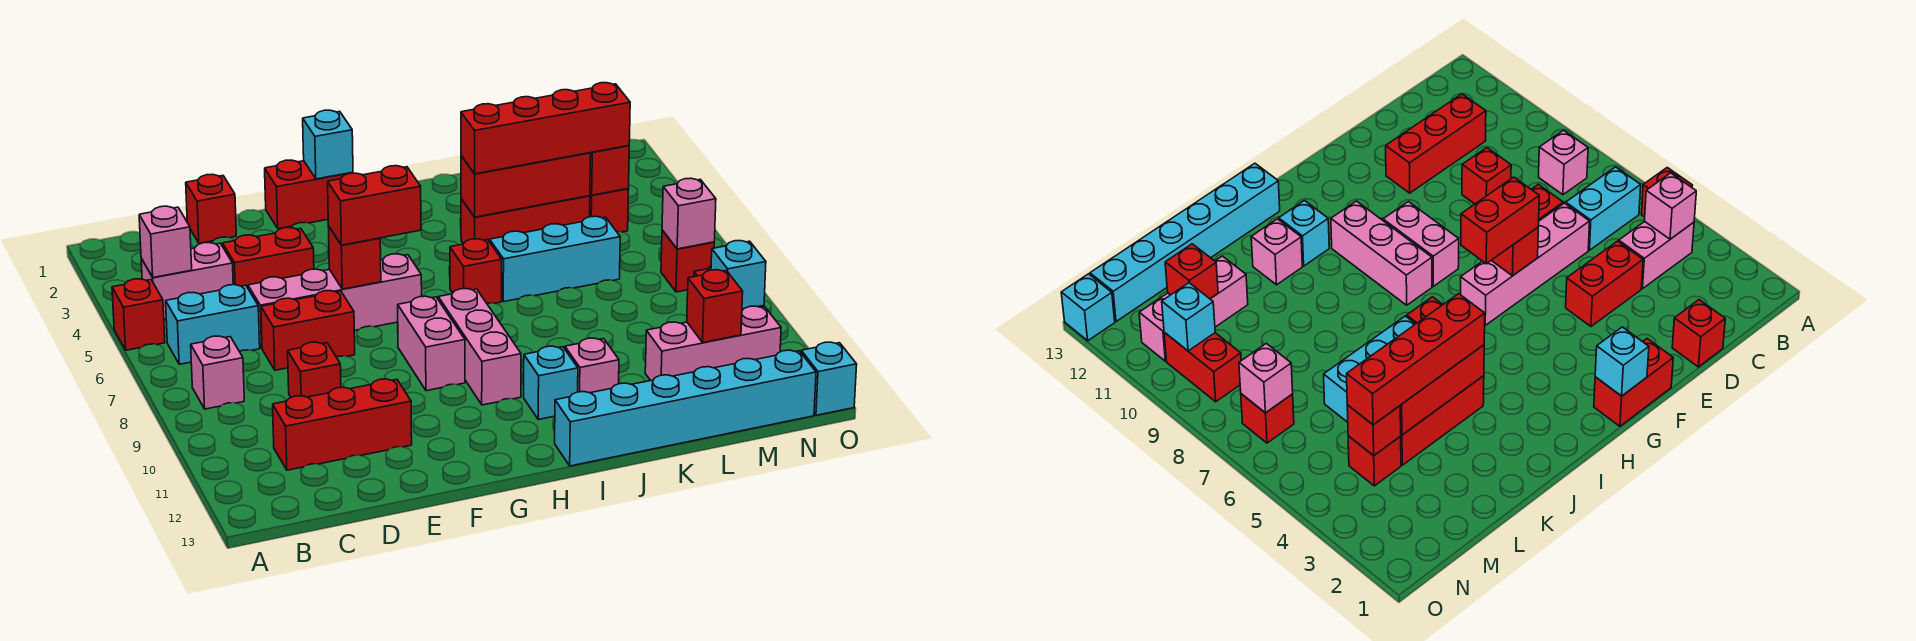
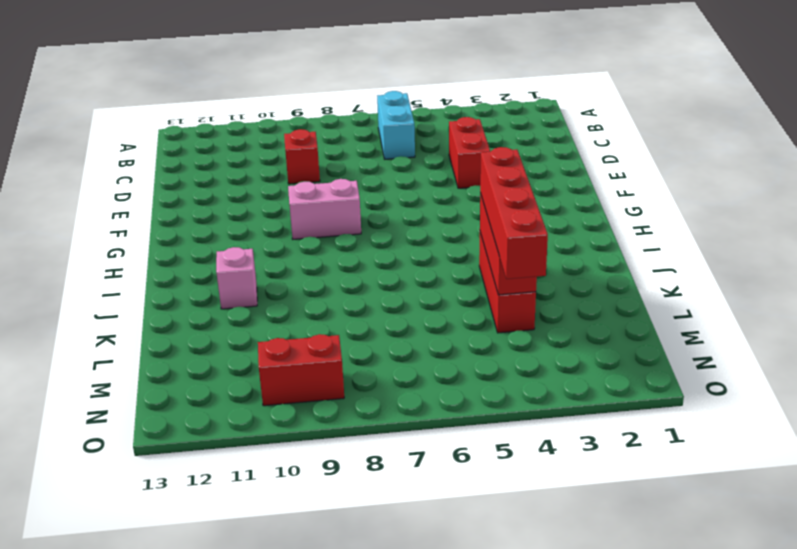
none -> red brick A5 level 1
none -> pink brick B4:C4 level 1
none -> pink brick B8 level 1
none -> red brick C11:E11 level 1

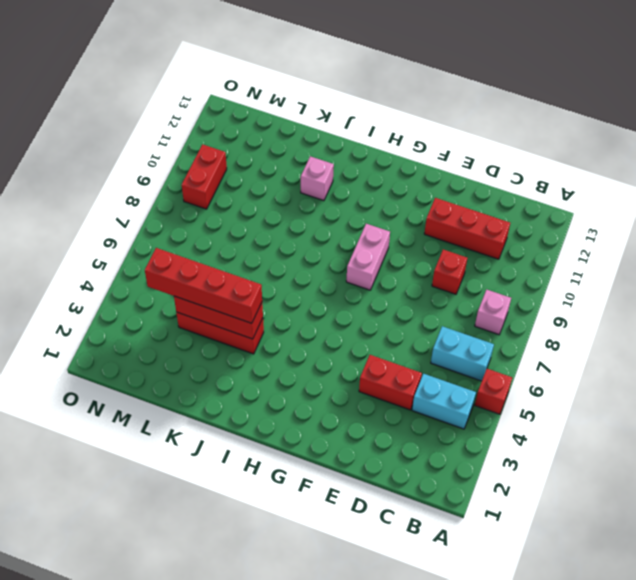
cyan brick B4:C4 level 1 -> pink brick B4:C4 level 1
none -> red brick D1 level 1
none -> pink brick D6:G6 level 1
none -> red brick D7:E7 level 1
none -> red brick F1:G1 level 1

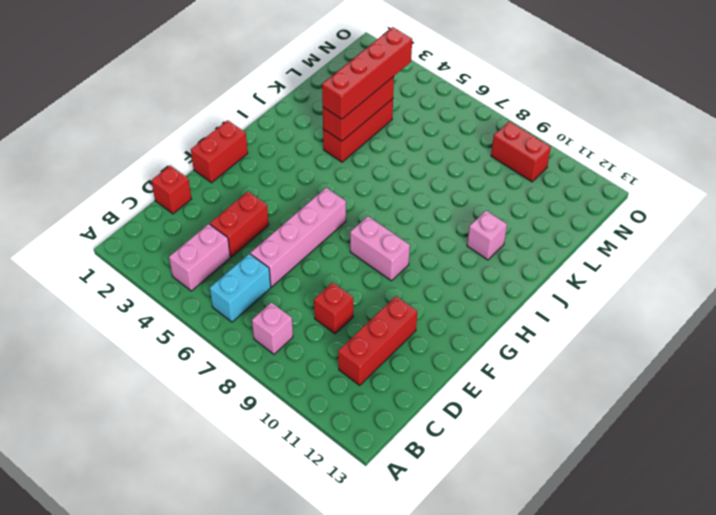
none -> red brick A5 level 1
none -> red brick D7:E7 level 1
none -> pink brick H8:H10 level 1
none -> red brick I6 level 1

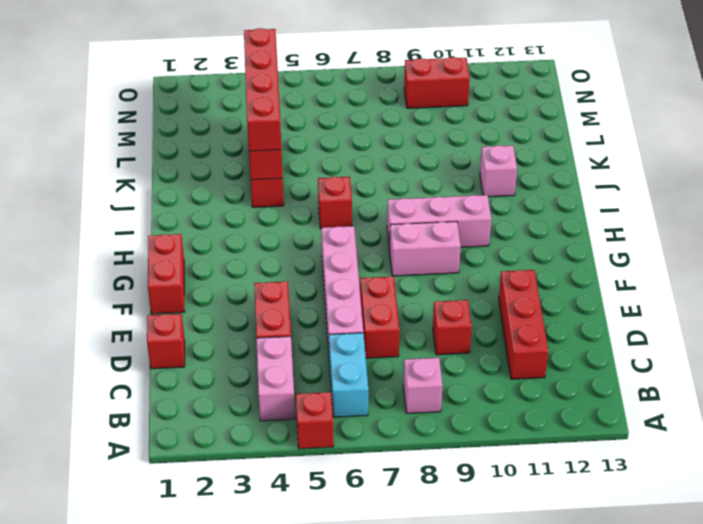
none -> cyan brick I11 level 1
none -> cyan brick I13:N13 level 1
none -> cyan brick J6:L6 level 1
none -> pink brick L11:N11 level 1

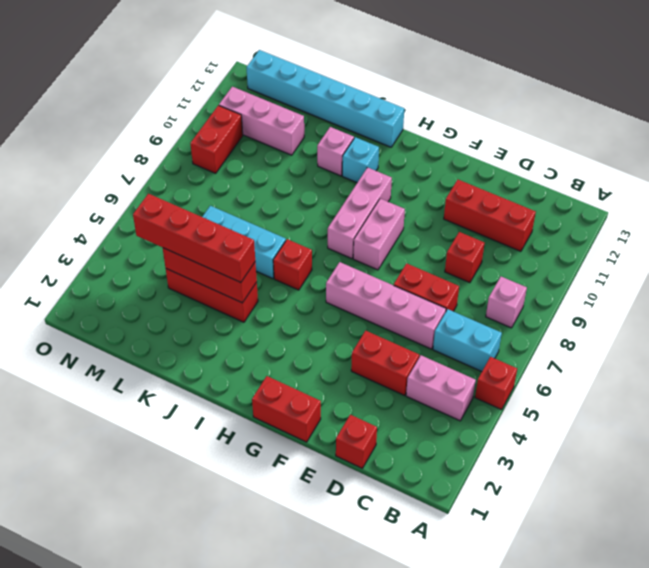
none -> red brick M4 level 1
none -> red brick N7 level 1
none -> cyan brick O13 level 1
none -> pink brick B4 level 2

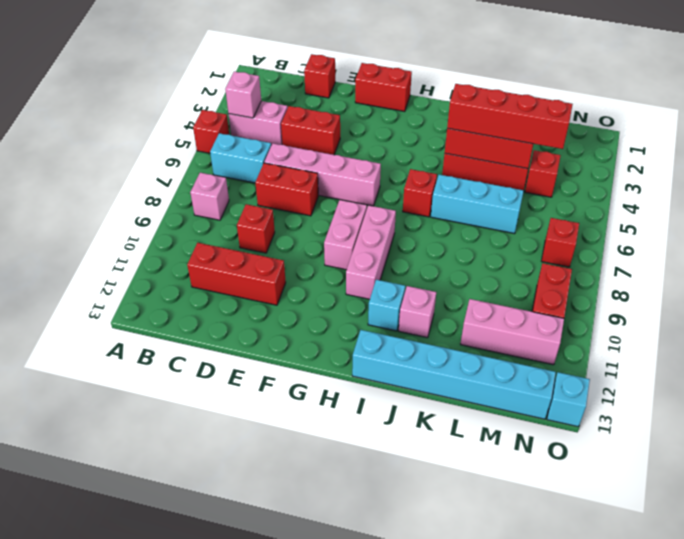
none -> red brick F6 level 2
none -> cyan brick G1 level 2
none -> red brick M4 level 2
none -> red brick M11 level 2

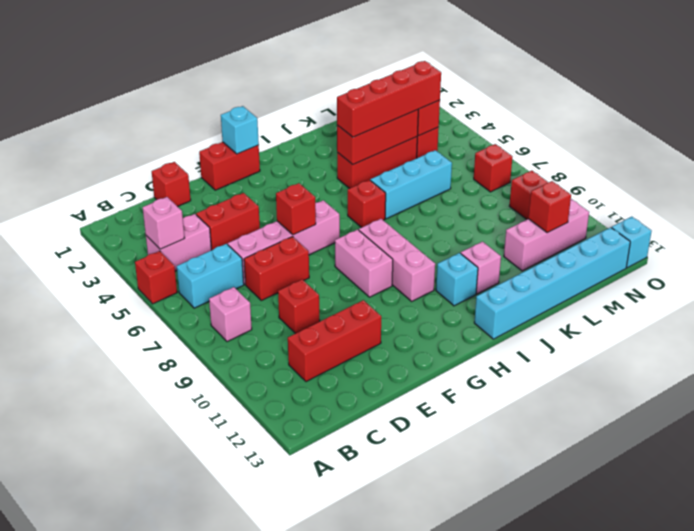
none -> pink brick N7 level 2
none -> cyan brick N10 level 2
none -> red brick F6:G6 level 3

